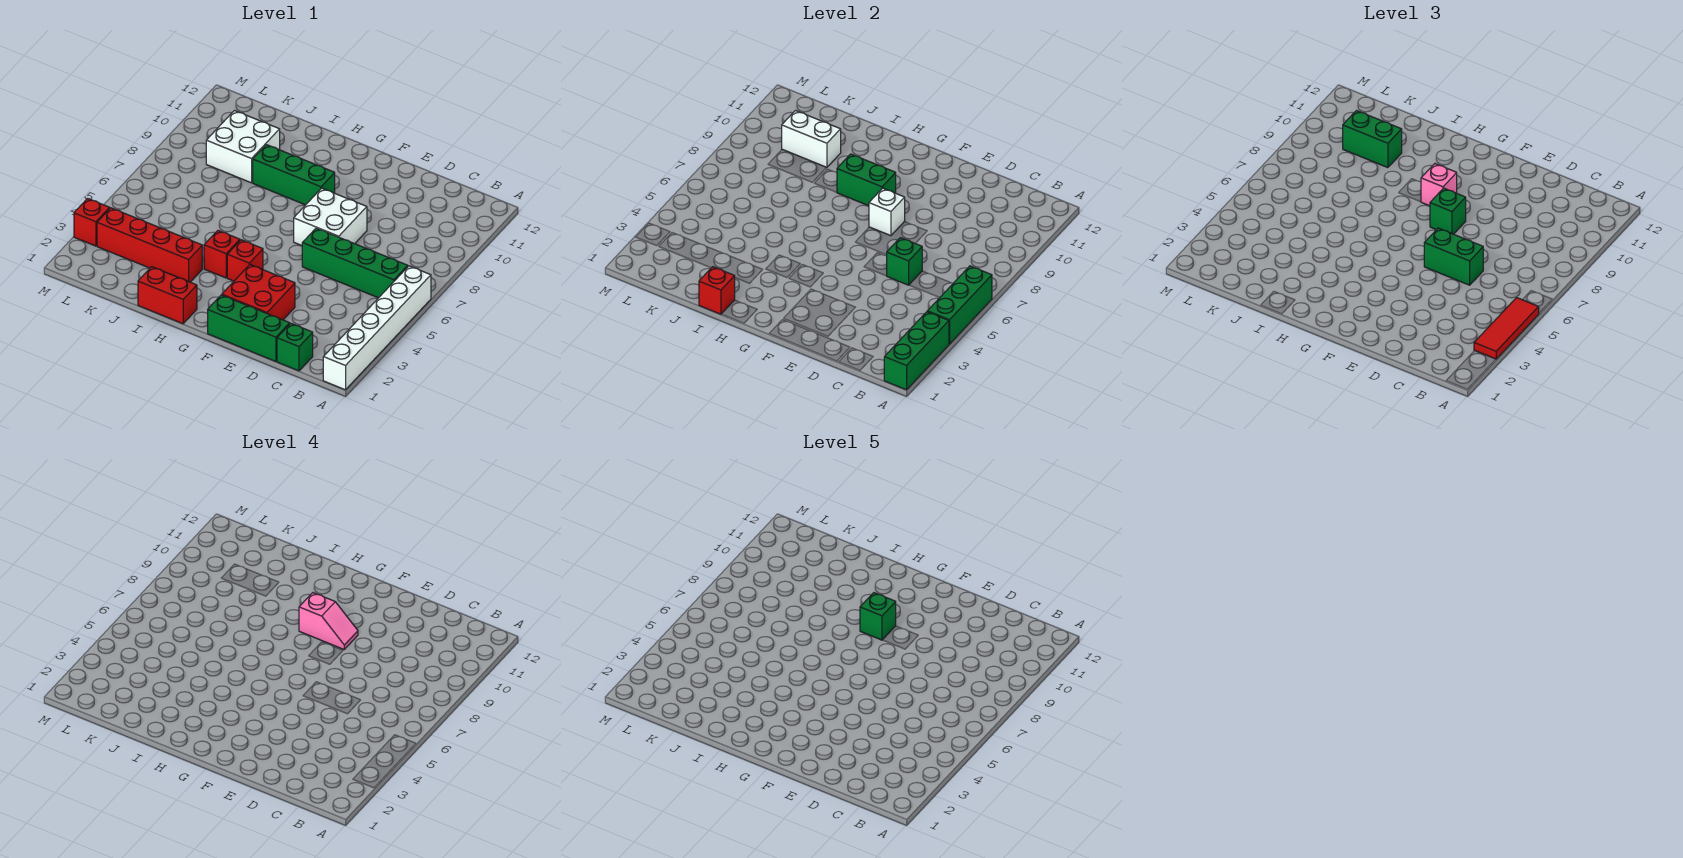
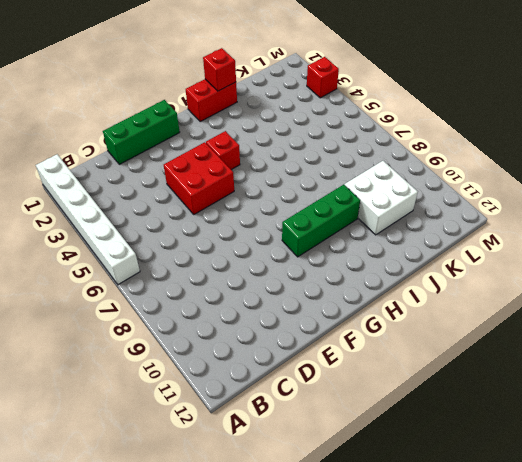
red brick E4:F5 level 1 -> red brick E2:F3 level 1
none -> green brick B6:E6 level 1
none -> green brick C1 level 1
none -> white brick E7:F8 level 1

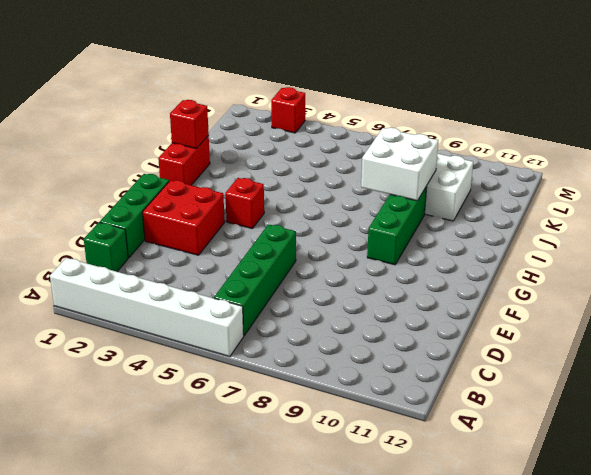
white brick I8:J9 level 2 -> white brick E7:F8 level 1
none -> red brick H4 level 1
none -> red brick I3:L3 level 1
none -> green brick A1:A3 level 2

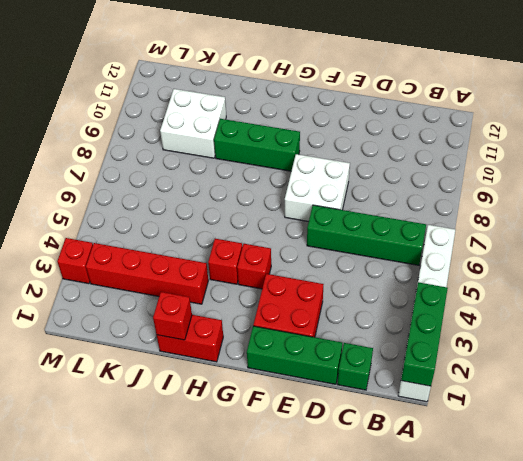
none -> green brick A4:A6 level 2
none -> green brick D6 level 2
none -> white brick F8 level 2

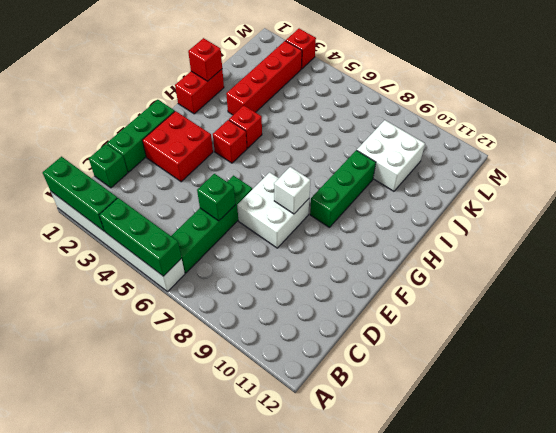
none -> green brick G9:H9 level 2
none -> white brick J10:K10 level 2
none -> red tile A3:A5 level 3

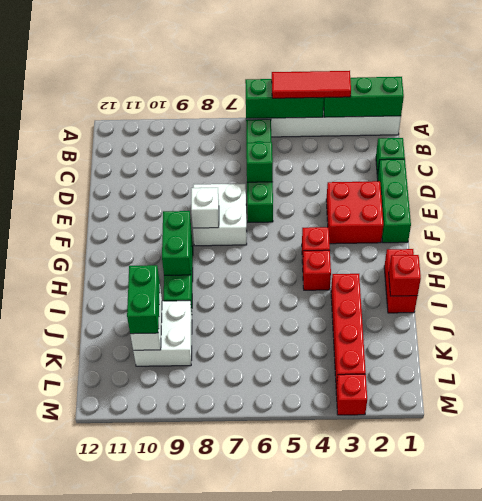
none -> green brick D6:E6 level 3
none -> green brick F8 level 3
none -> pink brick G9 level 3

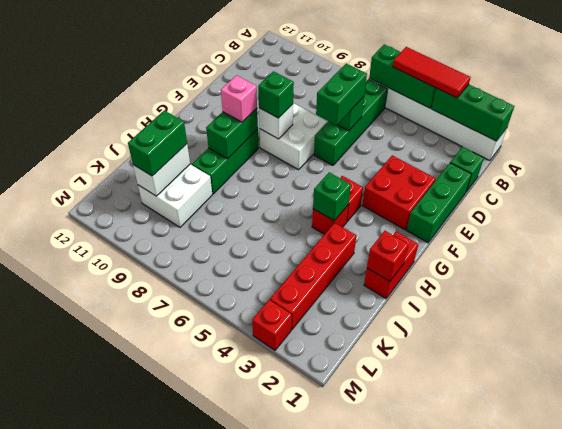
green brick H4 level 2 -> green brick G9 level 5
none -> pink slope F9:G9 level 4 top G

